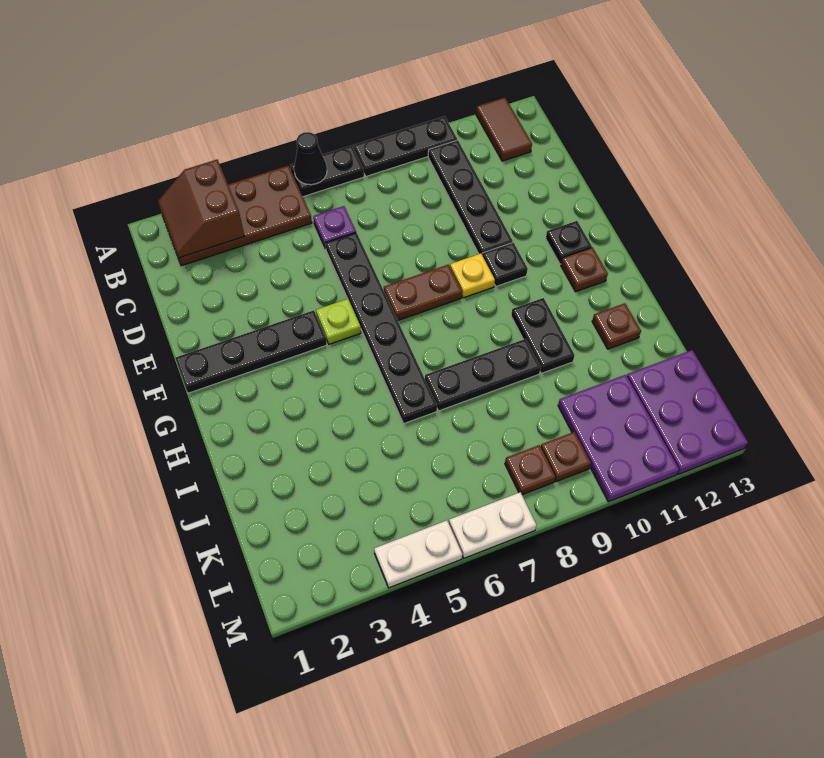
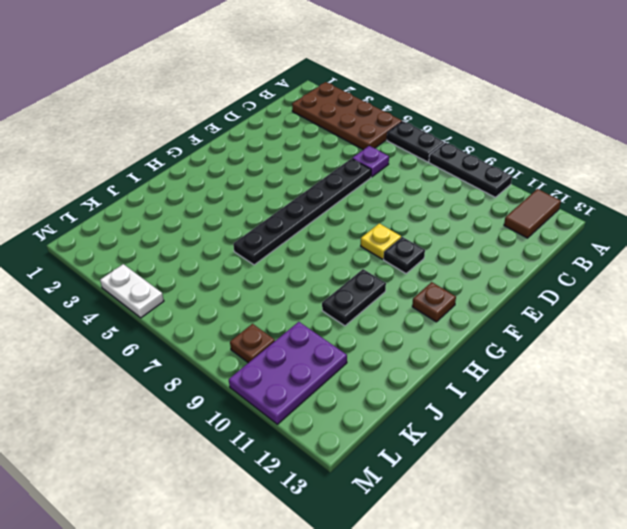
none -> black plate B10:E10 level 1
none -> black plate F1:F4 level 1
none -> lime plate F5 level 1

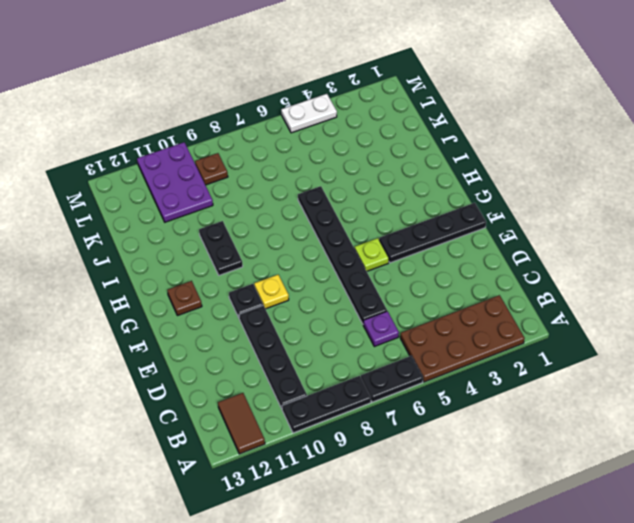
none -> brown plate F7:F8 level 1
none -> black plate F12 level 1
none -> black plate I7:I9 level 1

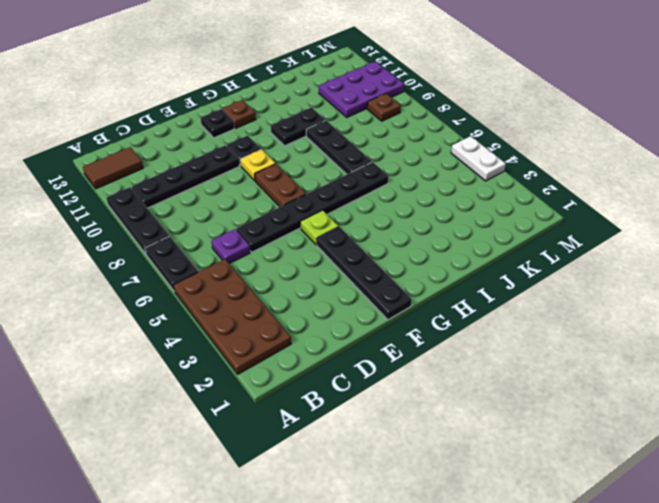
none -> brown plate I12 level 1
none -> purple plate K12:M13 level 1
none -> brown plate L8 level 1

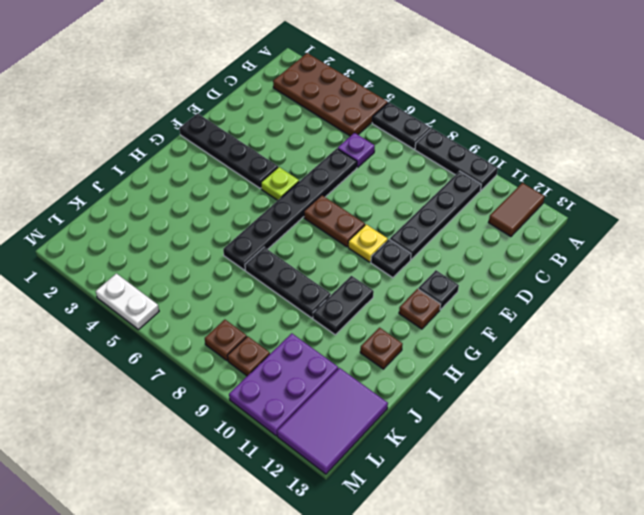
purple tile K12:M13 level 1 -> purple plate K12:M13 level 1
none -> white plate M6:M7 level 1
none -> brown slope A2:B3 level 2 top 3
none -> black cone A6 level 2

